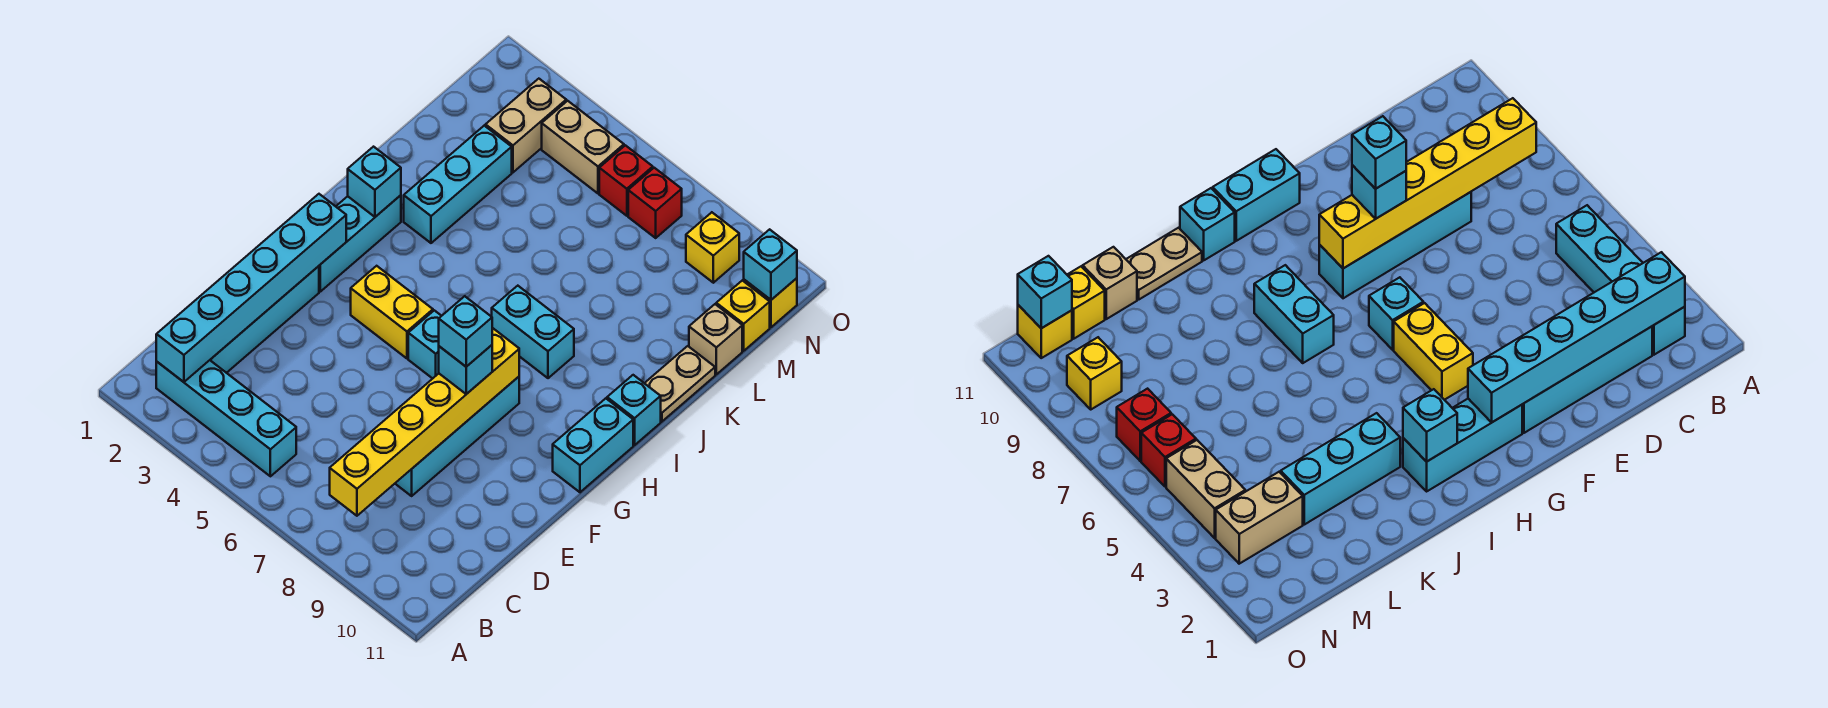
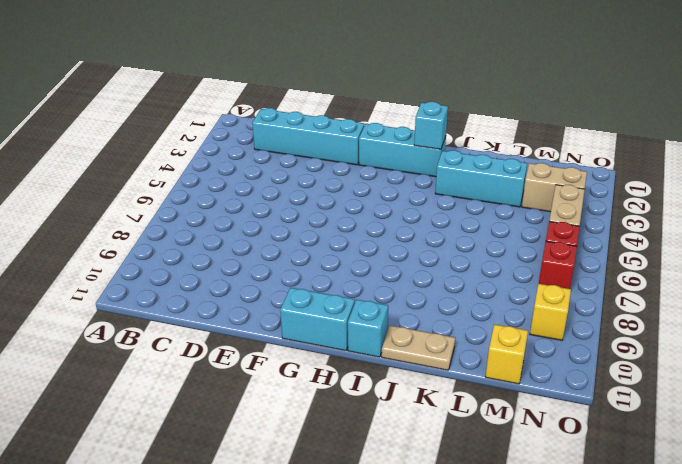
none -> cyan brick B2:B5 level 1
none -> cyan brick D8:G8 level 1
none -> yellow brick G4:G5 level 1

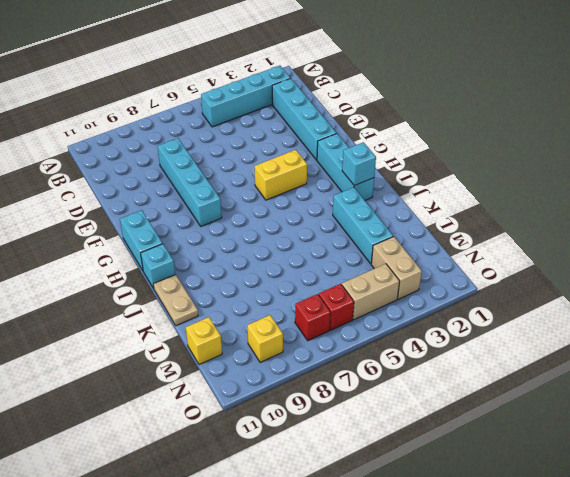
none -> cyan brick G6 level 1
none -> cyan brick I7:I8 level 1
none -> tan brick L11 level 1

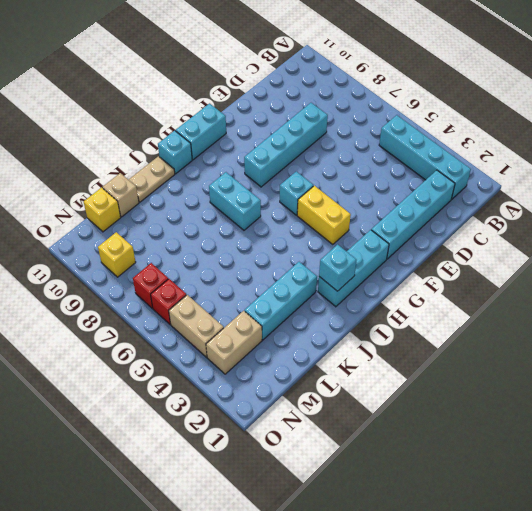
none -> yellow brick N11 level 1
none -> cyan brick B2:G2 level 2
none -> yellow brick B8:G8 level 2

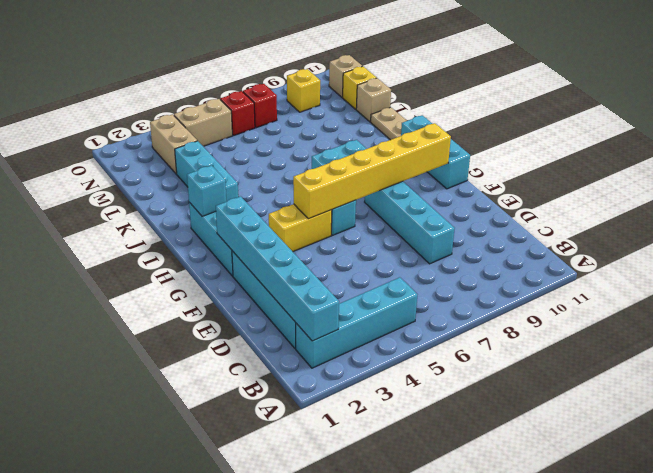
yellow brick G5:G10 level 2 -> yellow brick B8:G8 level 2
tan brick N11 level 1 -> yellow brick N11 level 1
none -> cyan brick N11 level 2
none -> cyan brick F8 level 3
none -> cyan brick F8 level 4

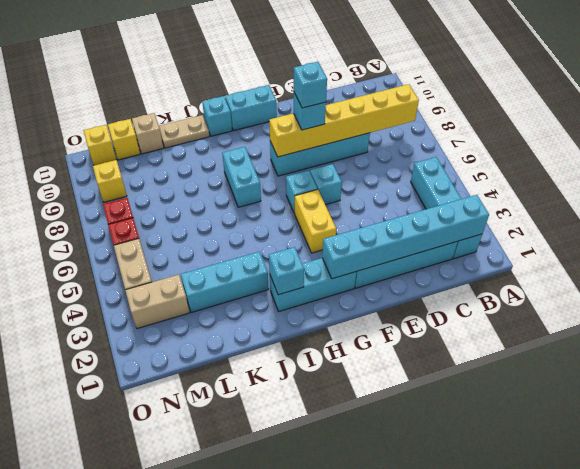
cyan brick F6 level 1 -> cyan brick N11 level 2

